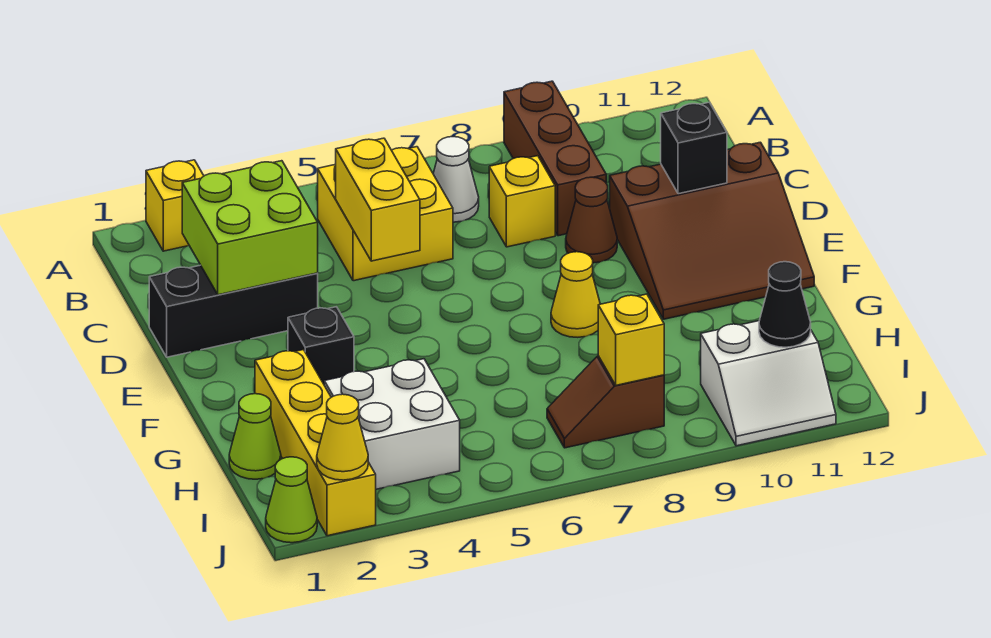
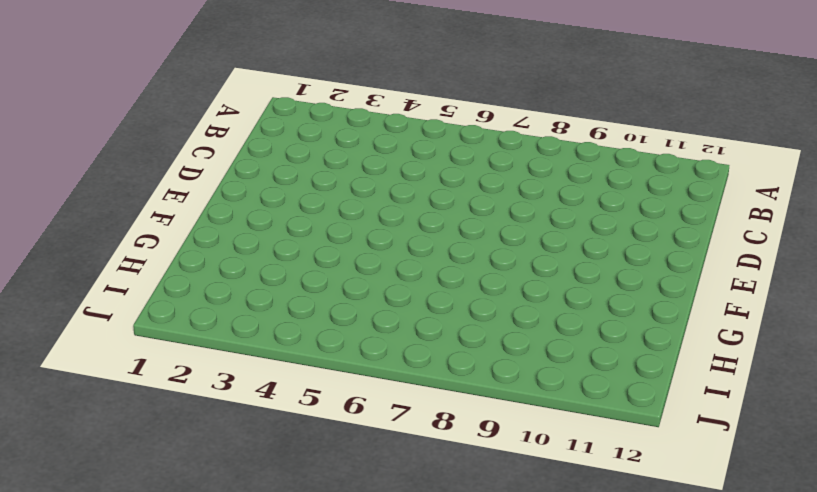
none -> yellow brick A2 level 1
none -> brown brick A9:C9 level 1
none -> yellow brick B5:C6 level 1

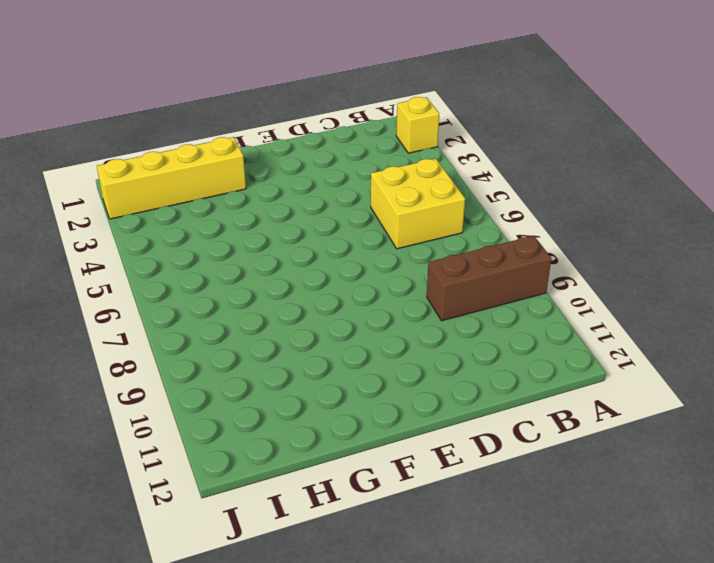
none -> white cone B7 level 1
none -> yellow brick C8 level 1
none -> black brick D1:D3 level 1

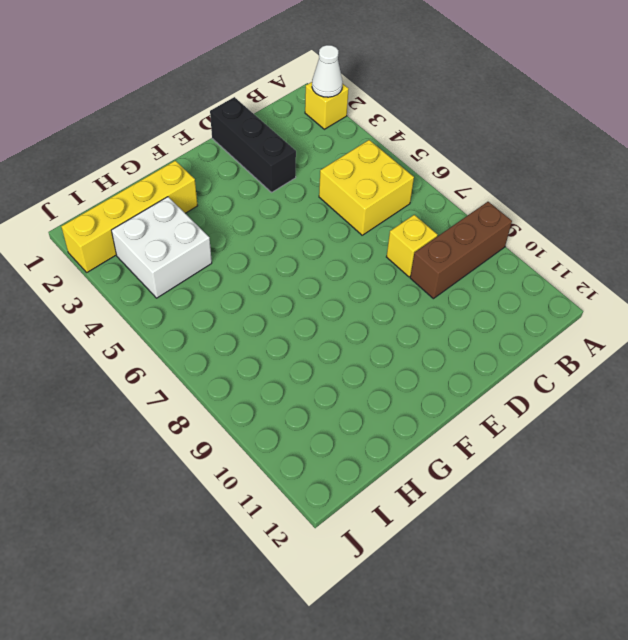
white cone A2 level 2 -> white cone B7 level 1
none -> brown cone D9 level 1
none -> brown slope D10:F12 level 1 top D
none -> black brick F3 level 1

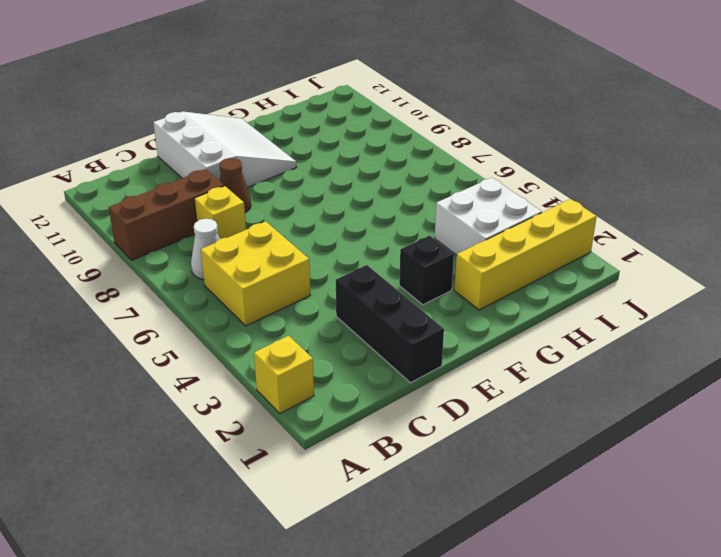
white slope D10:F12 level 1 top D -> brown slope D10:F12 level 1 top D
none -> yellow cone F8 level 1
none -> lime cone H1 level 1
none -> brown slope I7:I8 level 1 top 8

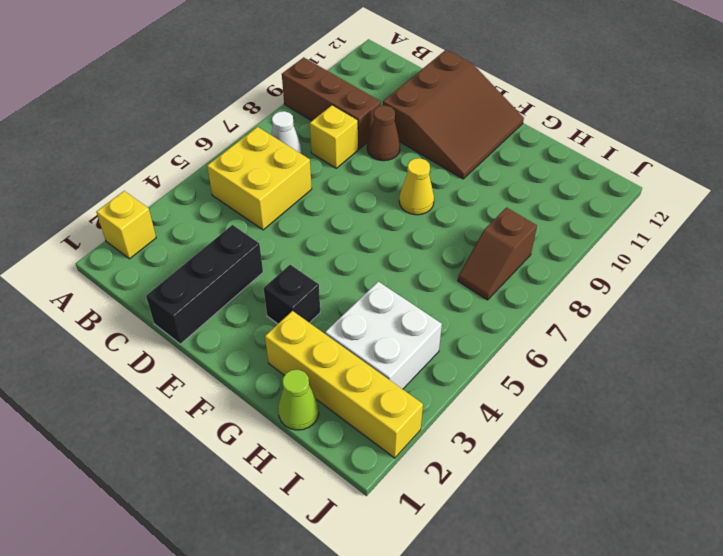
none -> white slope I10:J11 level 1 top I
none -> lime cone J1 level 1
none -> lime brick C2:D3 level 2

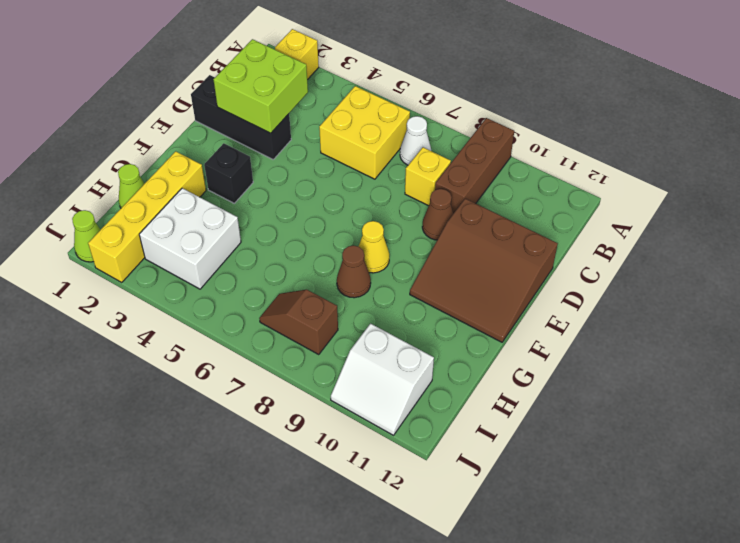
brown cone G8 level 1 -> none
none -> yellow brick C5:D5 level 2
none -> black brick D11 level 2
none -> yellow brick I8 level 2

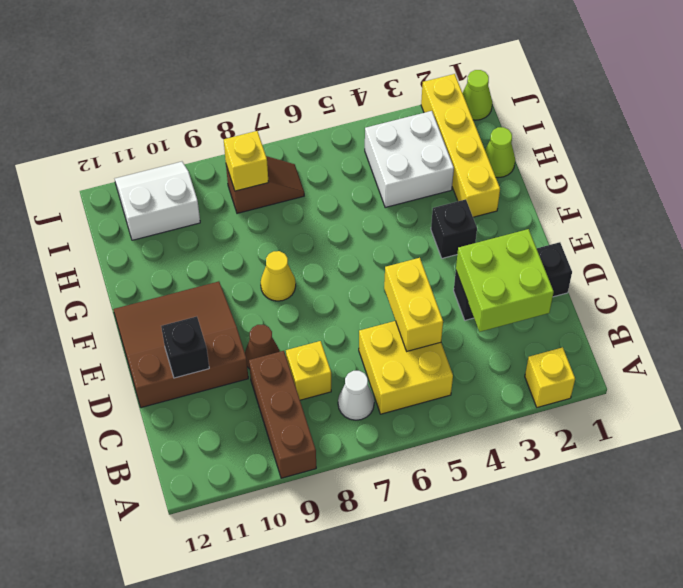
none -> black cone I11 level 2
none -> yellow cone J2 level 2

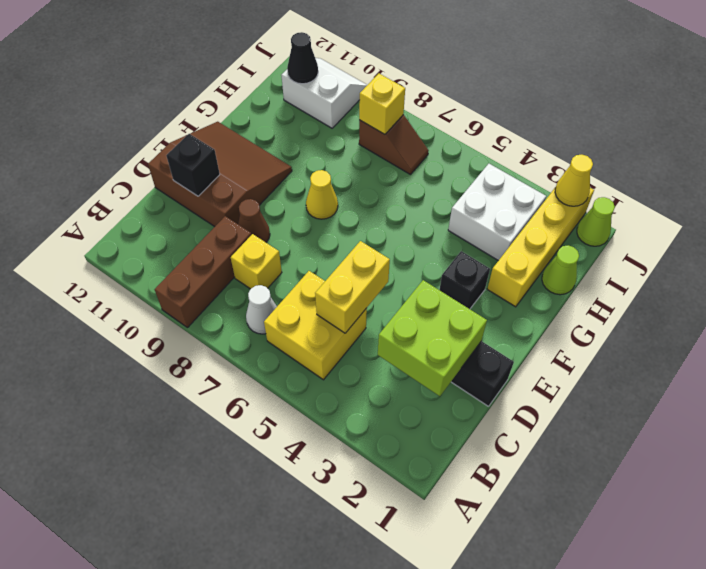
none -> yellow brick A2 level 1

